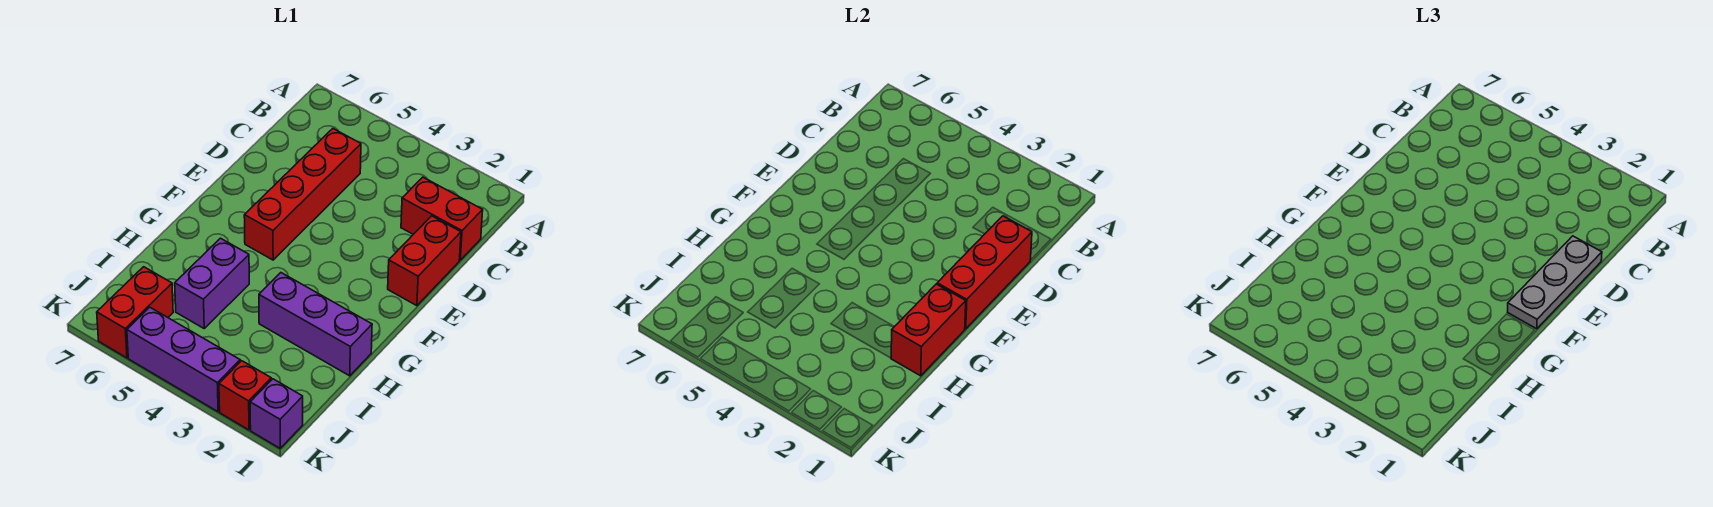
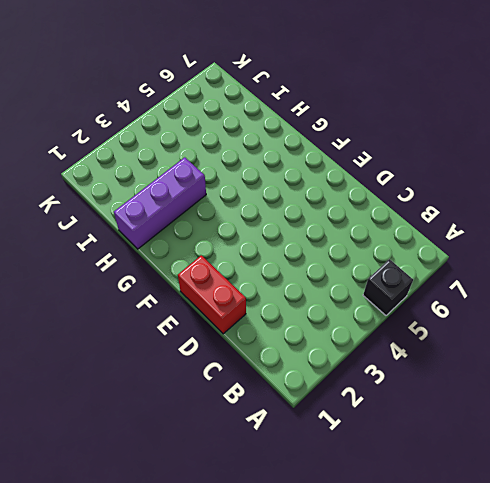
black brick A5 level 1 -> none
none -> red brick C1:C2 level 1
none -> red brick C5:F5 level 1
none -> purple brick H5:I5 level 1

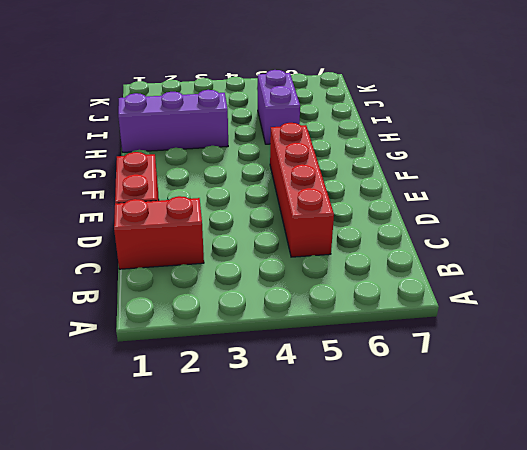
none -> red brick J6:K6 level 1
none -> purple brick K1 level 1
none -> red brick K2 level 1

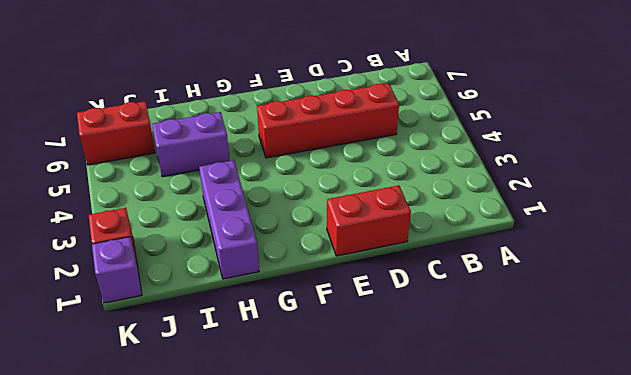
none -> red brick C1:C2 level 1
none -> purple brick K3:K5 level 1
none -> red brick D1:F1 level 2

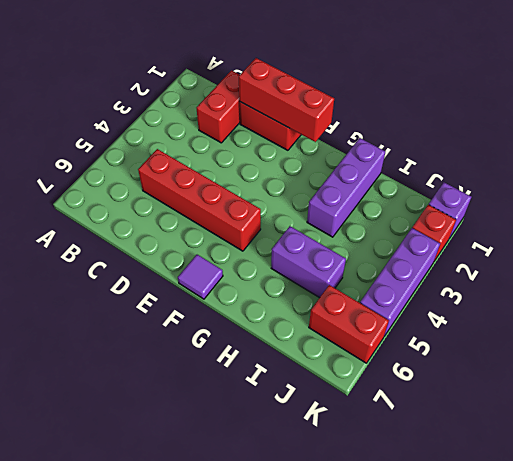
purple tile F7 level 1 -> none
none -> red brick G1:H1 level 2
none -> grey plate D1:F1 level 3

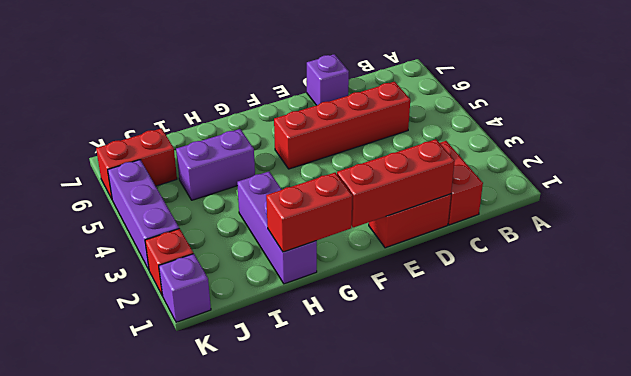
purple brick D7 level 1 -> none
none -> grey plate D1:F1 level 3

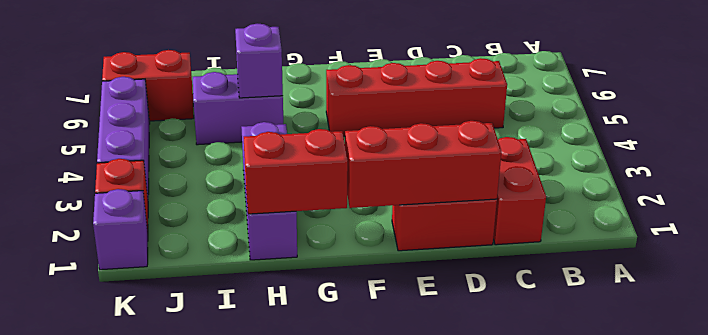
purple brick H5 level 2 -> none
none -> grey plate D1:F1 level 3

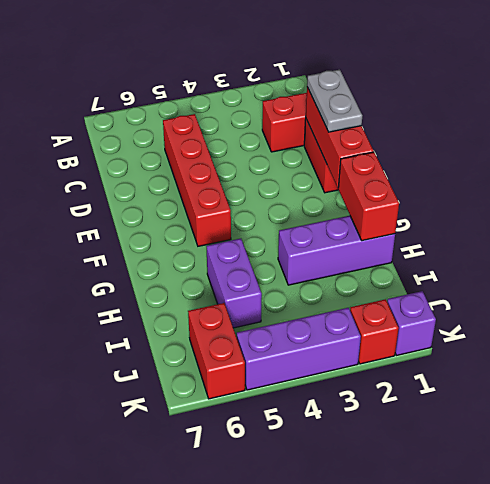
grey plate D1:E1 level 3 -> grey plate D1:F1 level 3

